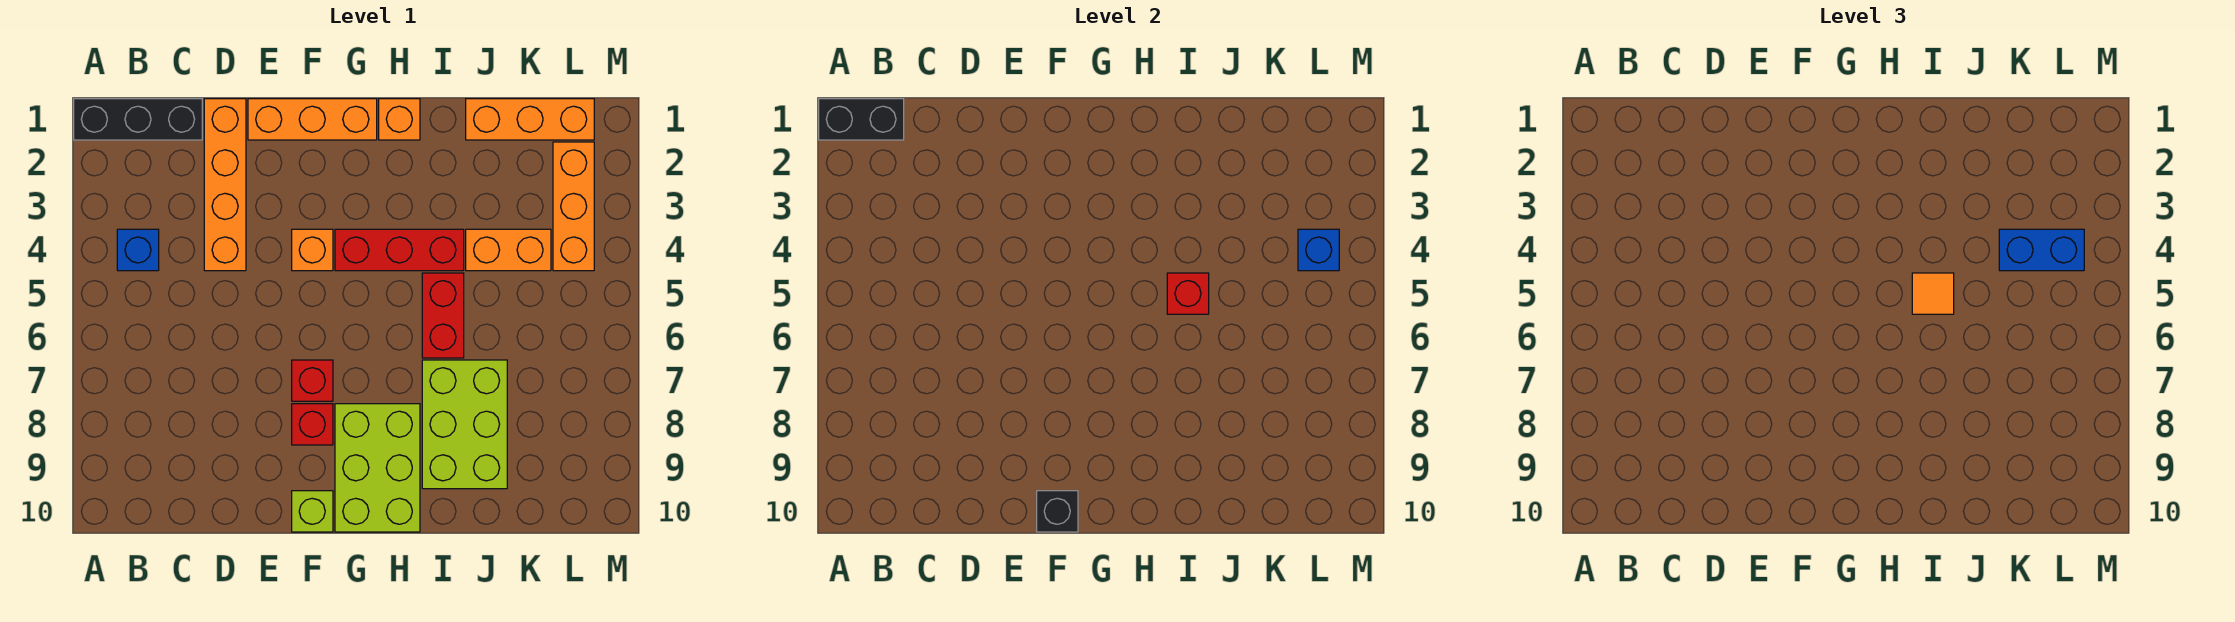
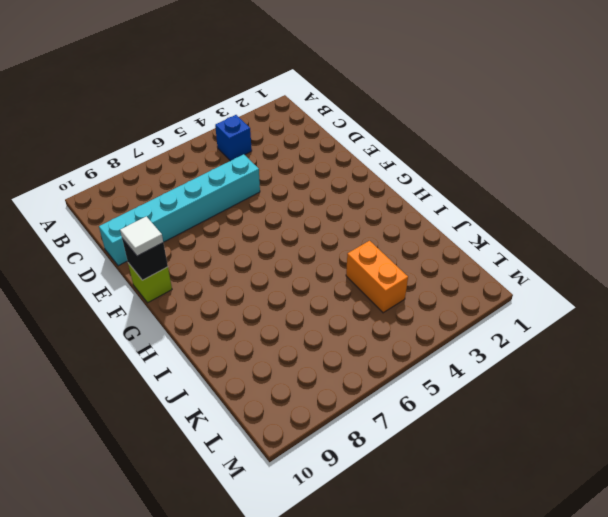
cyan brick D5:D10 level 1 -> none
white tile F10 level 3 -> none
none -> black brick A1:C1 level 1
none -> orange brick D1:D4 level 1
none -> orange brick E1:G1 level 1

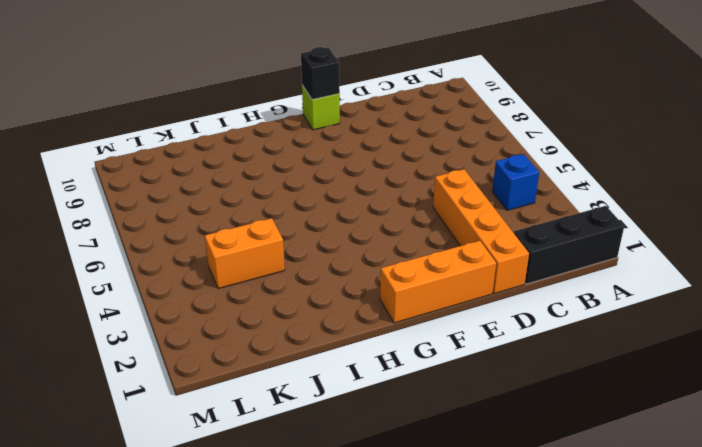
none -> orange brick F4 level 1
none -> red brick F7 level 1
none -> red brick F8 level 1

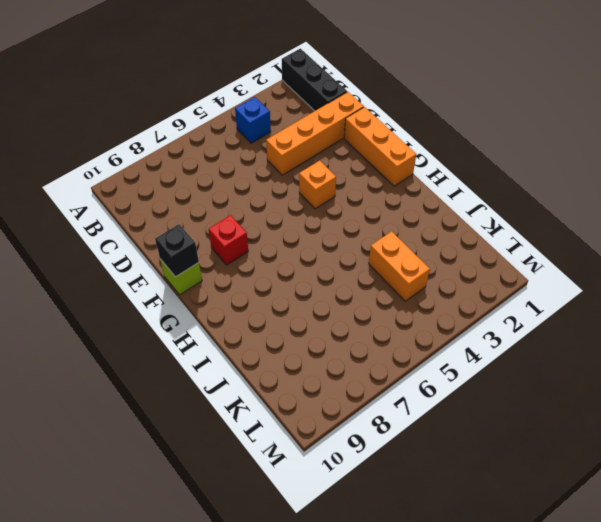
none -> red brick F7 level 1
none -> red brick G4:I4 level 1
none -> lime brick G8:H10 level 1

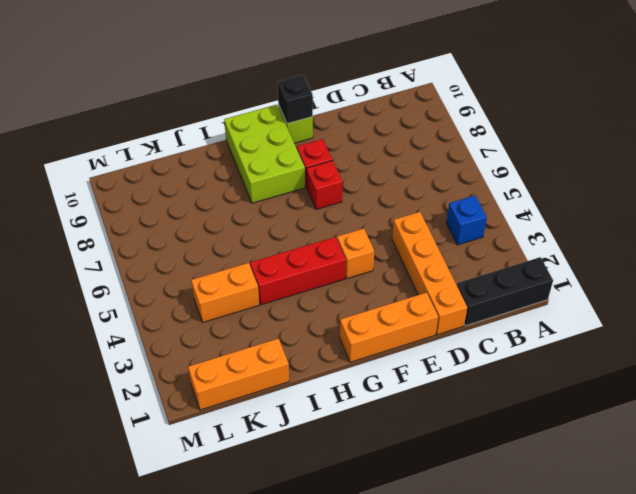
none -> orange brick H1 level 1
none -> red brick I5:I6 level 1
none -> lime brick I7:J9 level 1

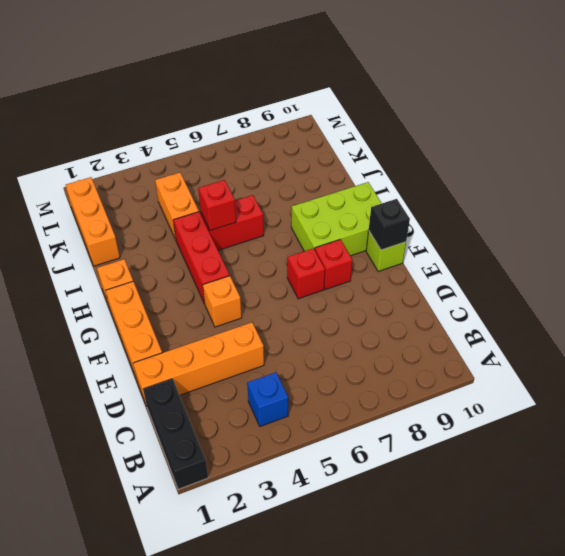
none -> lime brick I7:J9 level 1
none -> orange brick L2:L4 level 1
none -> black brick A1:B1 level 2

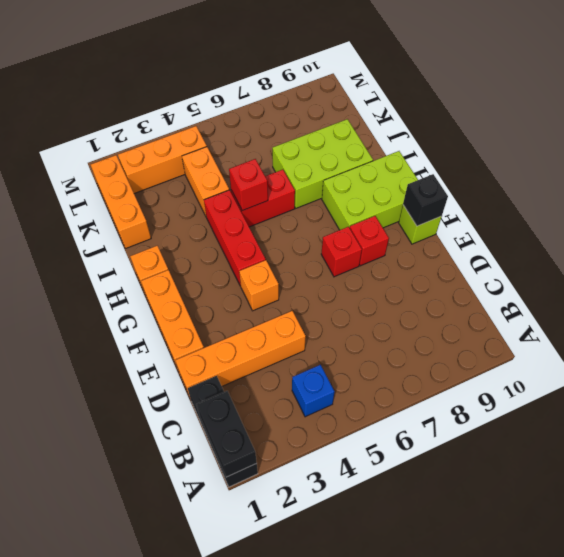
none -> blue brick L4 level 2
none -> orange tile I5 level 3
none -> blue brick K4:L4 level 3

